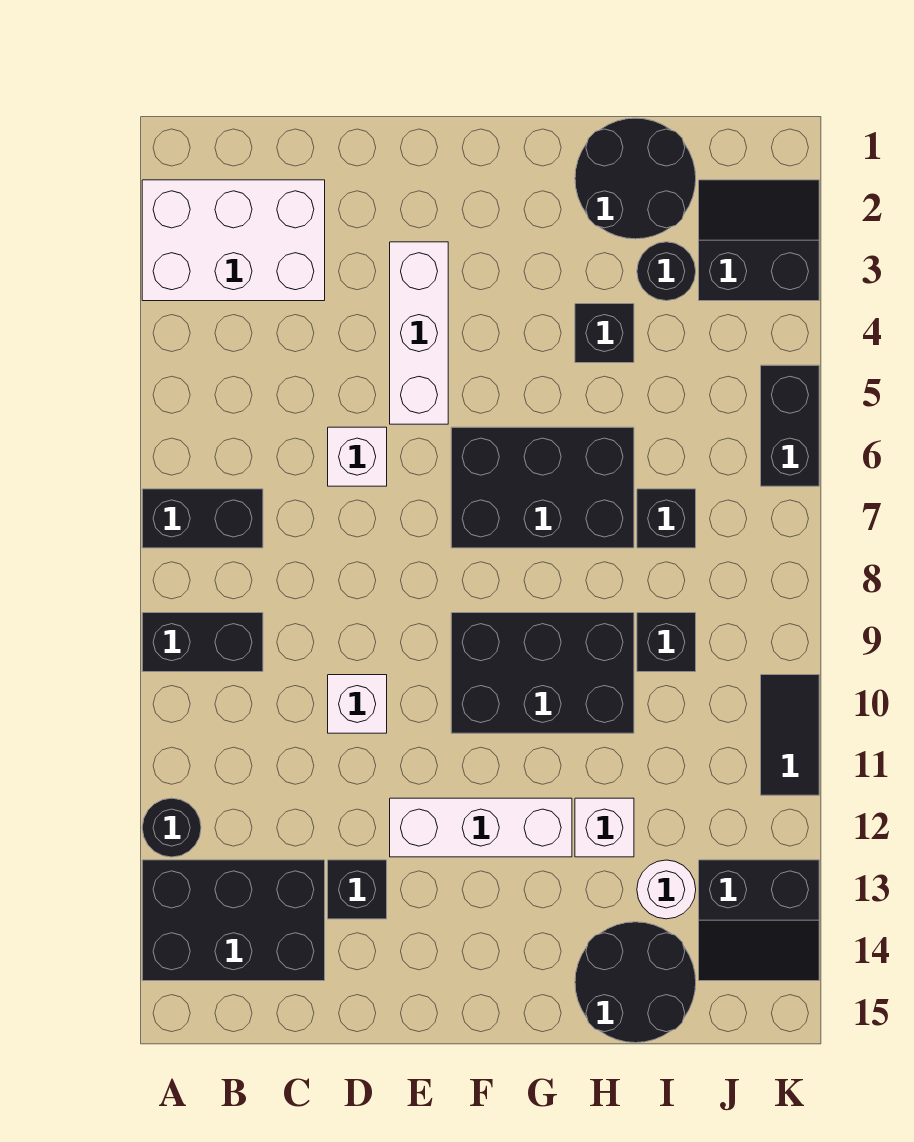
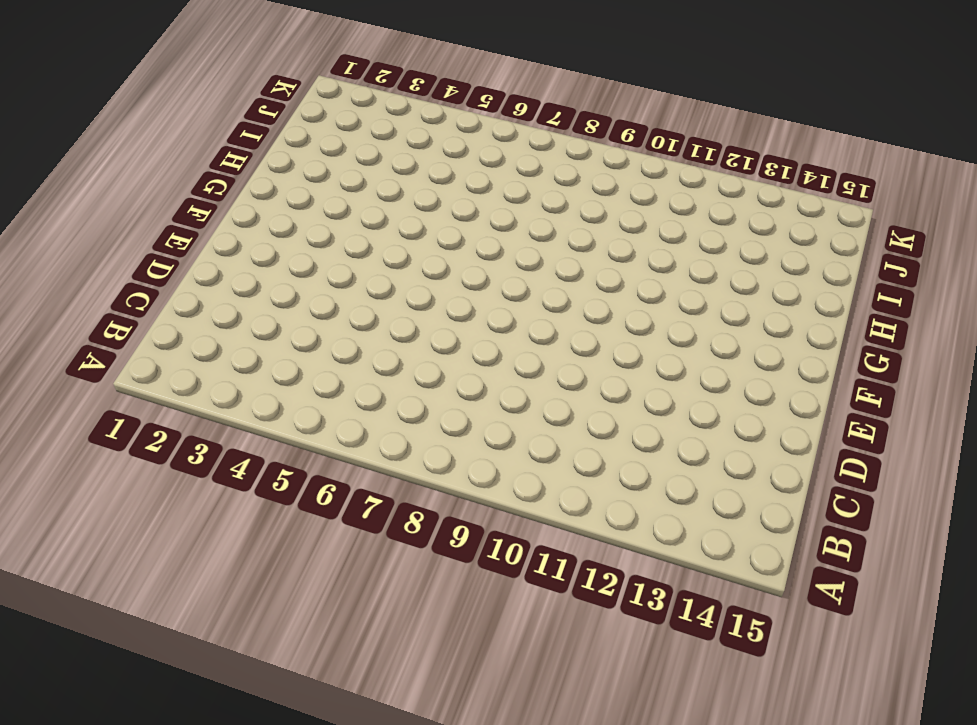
none -> white brick A2:C3 level 1
none -> black brick A7:B7 level 1
none -> black brick A9:B9 level 1

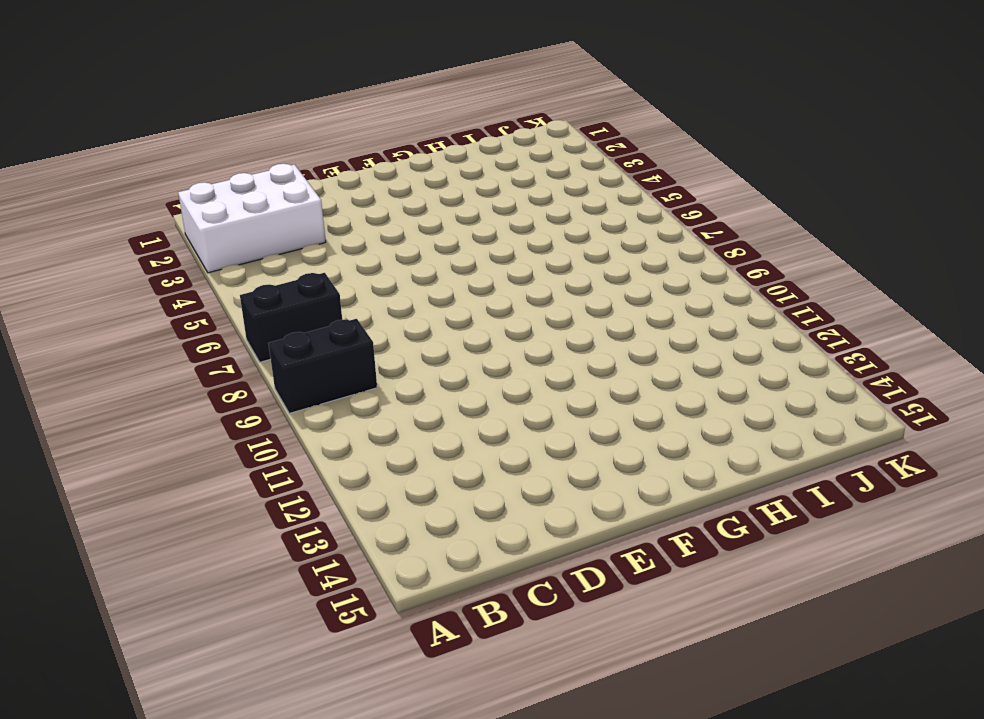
none -> black round brick A12 level 1
none -> black brick A13:C14 level 1
none -> white brick D6 level 1

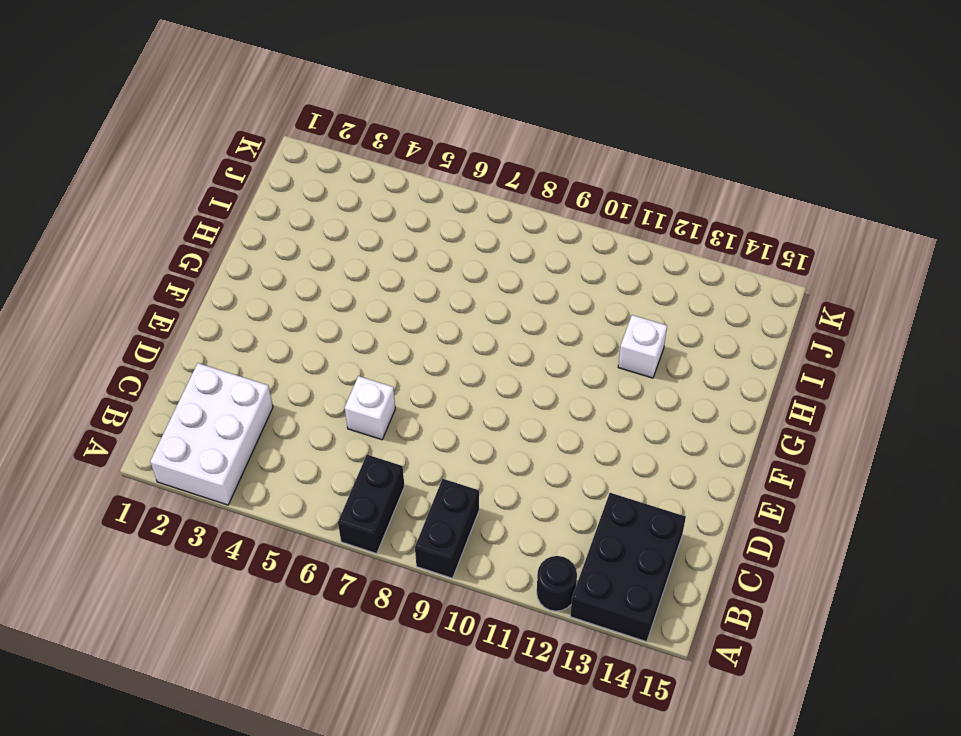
none -> white brick D10 level 1
none -> black brick D13 level 1
none -> white brick E3:E5 level 1

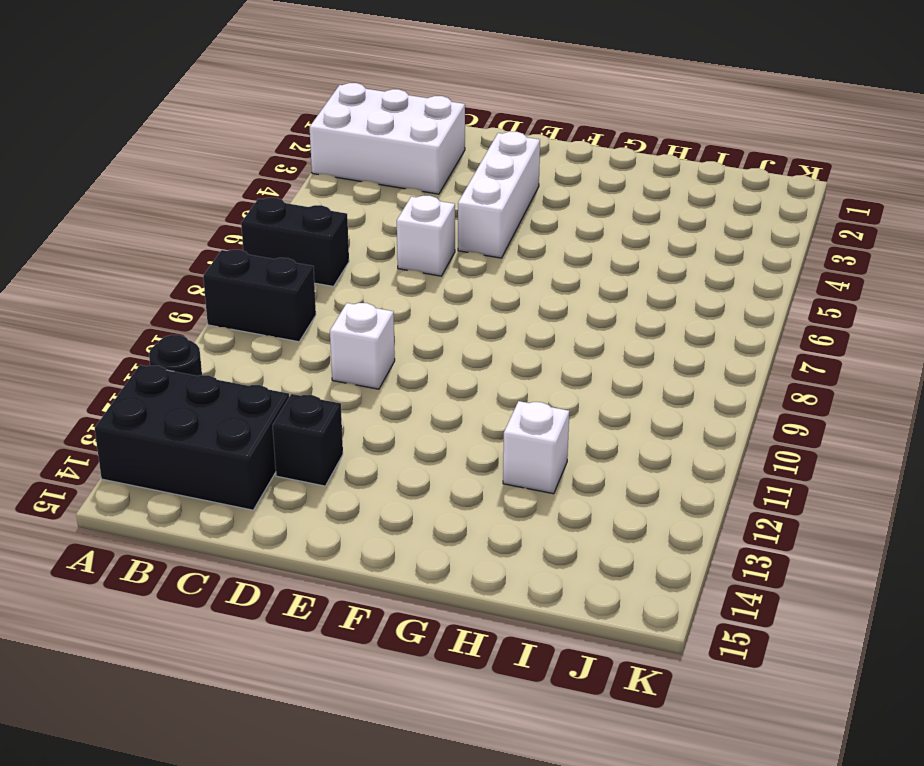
none -> white brick E12:G12 level 1
none -> black brick F6:H7 level 1
none -> black brick F9:H10 level 1

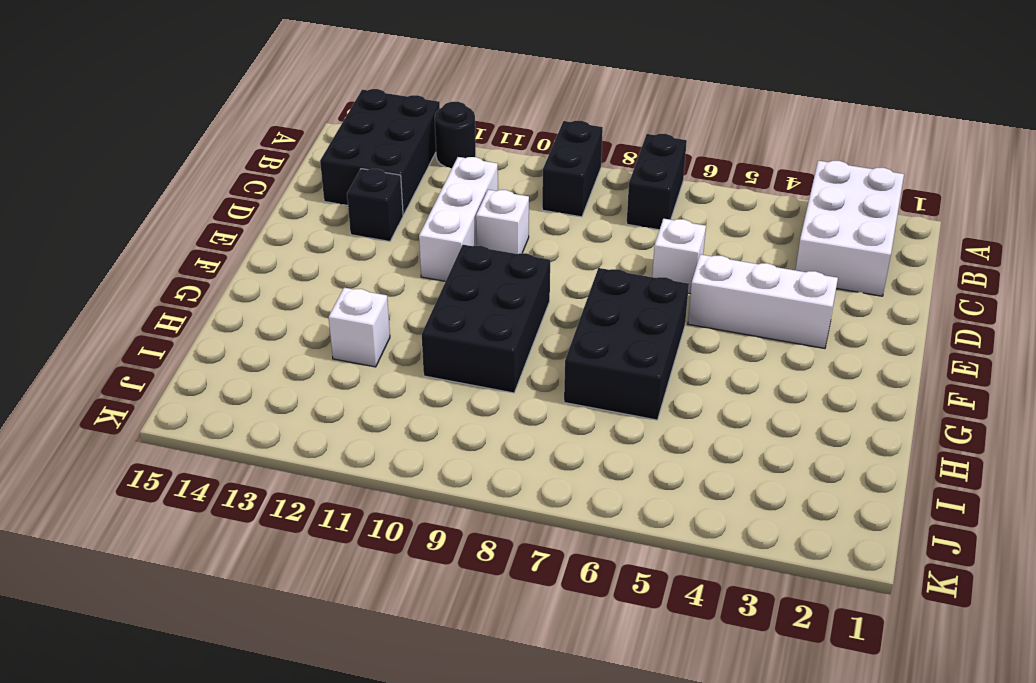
white brick C11:E11 level 1 -> white brick E12:G12 level 1
none -> black round brick H1:I2 level 1
none -> black brick H4 level 1
none -> black round brick H14:I15 level 1

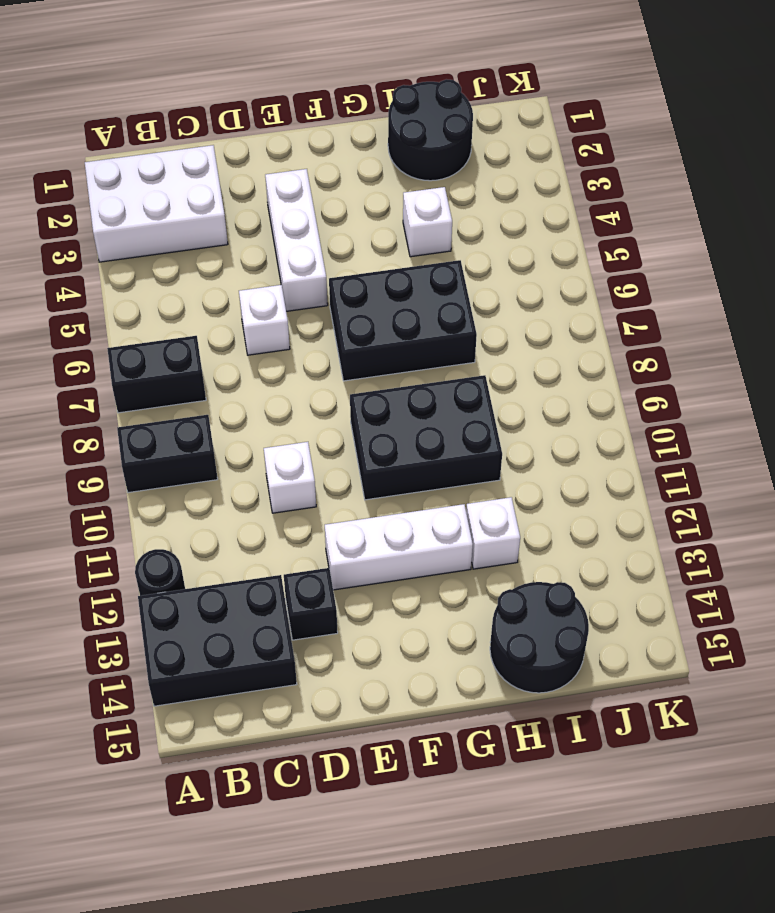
white brick H4 level 1 -> black brick H4 level 1
none -> black round brick I3 level 1
none -> black brick I7 level 1
none -> black brick I9 level 1

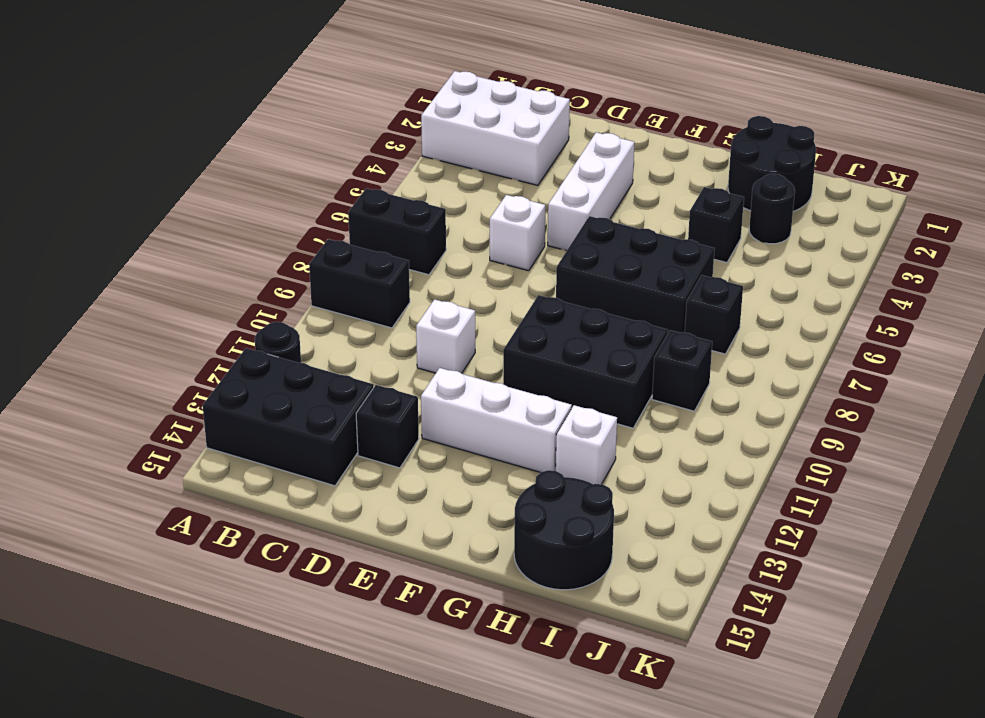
none -> white round brick I13 level 1
none -> black slope J2:K3 level 1 top 3
none -> black slope J13:K14 level 1 top 13

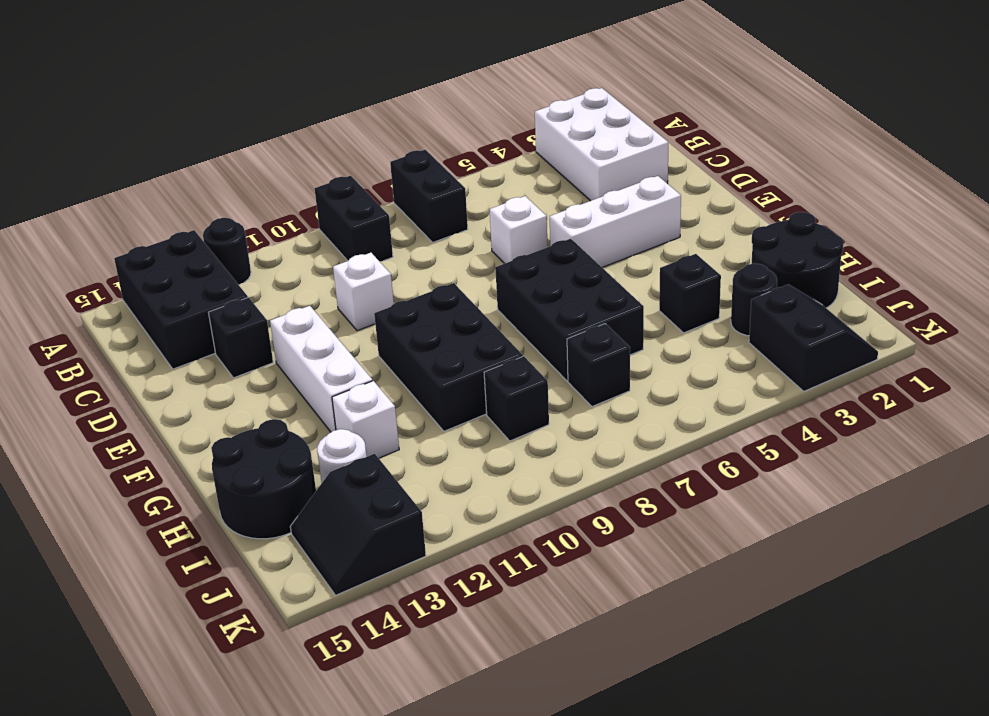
none -> black brick K5:K6 level 1
none -> black tile K10:K11 level 1

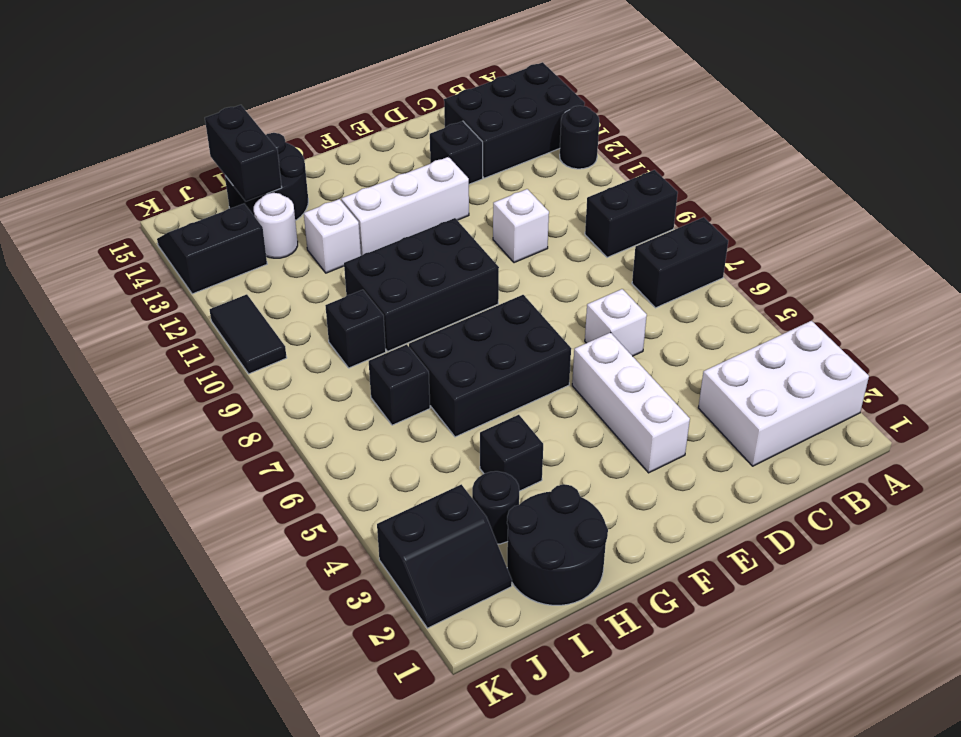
black brick I14:I15 level 2 -> black brick K5:K6 level 1

